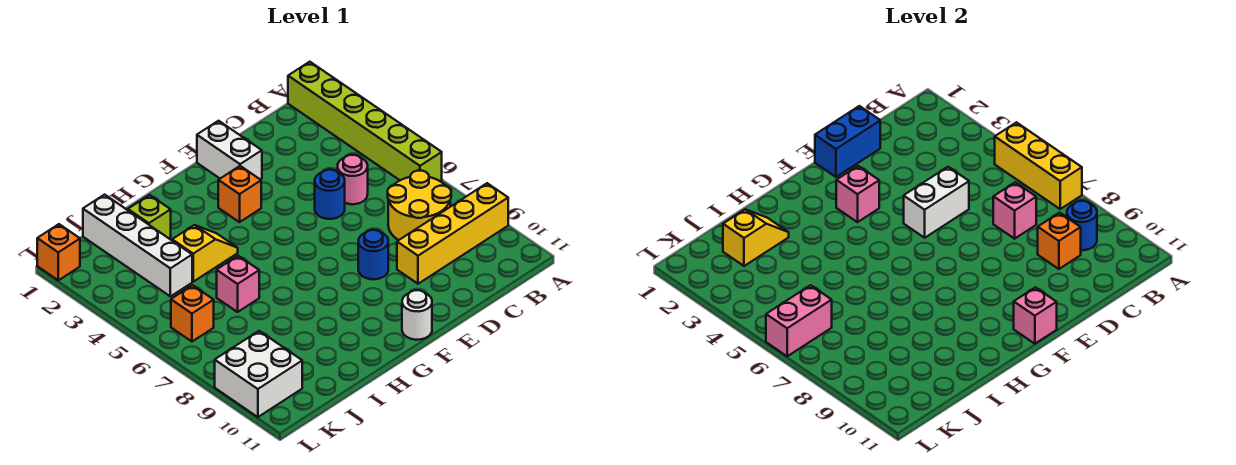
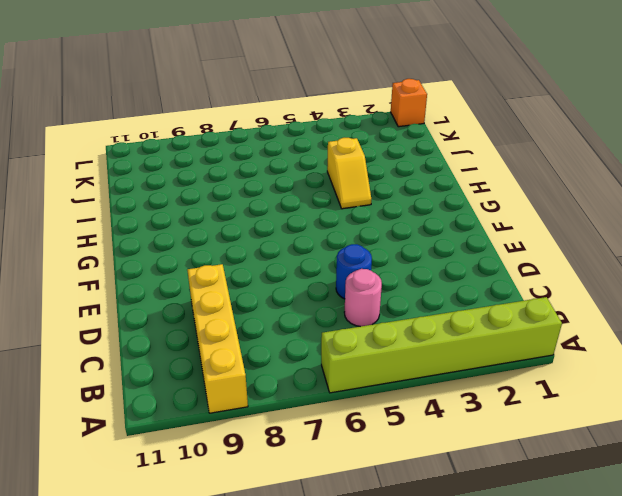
none -> yellow round brick B7:C8 level 1
none -> white brick E1:E2 level 1
none -> blue round brick E8 level 1

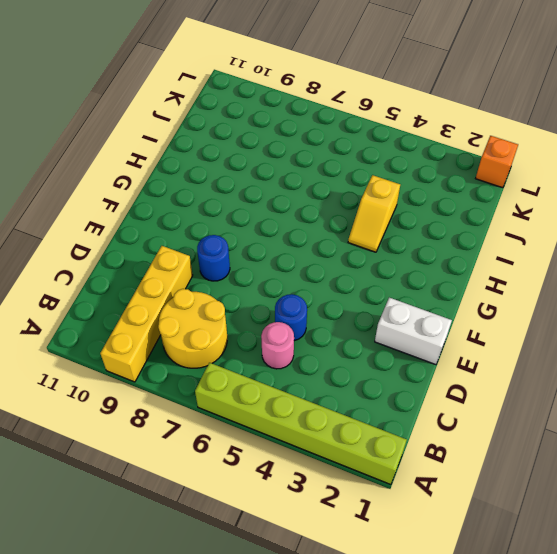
none -> orange brick F3 level 1
none -> white round brick F11 level 1
none -> lime brick I2 level 1

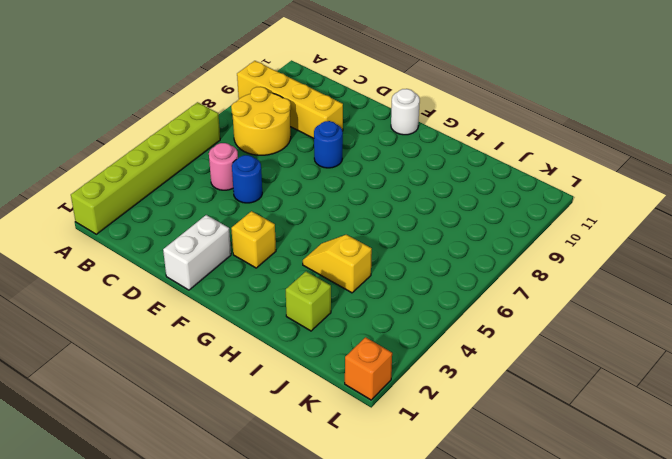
yellow brick F3 level 1 -> orange brick F3 level 1
none -> pink brick I6 level 1
none -> white brick J1:J4 level 1
none -> orange brick K6 level 1

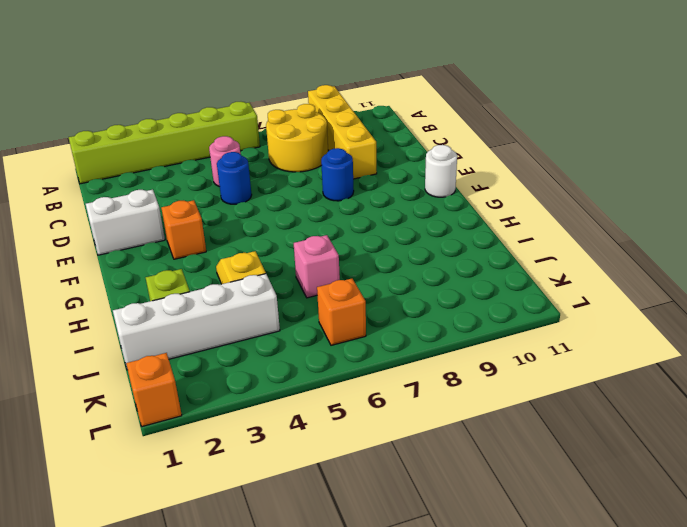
none -> white brick K9:L10 level 1
none -> yellow brick A5:A7 level 2
none -> blue round brick B9 level 2

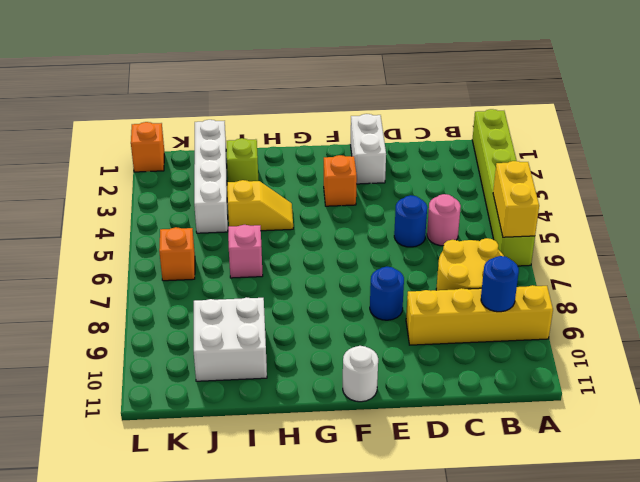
yellow brick A5:A6 level 2 -> yellow brick A5:A7 level 2
white brick I9:J10 level 1 -> white brick K9:L10 level 1
none -> pink brick C7 level 2
none -> orange brick C9 level 2
none -> blue brick D1:E1 level 2

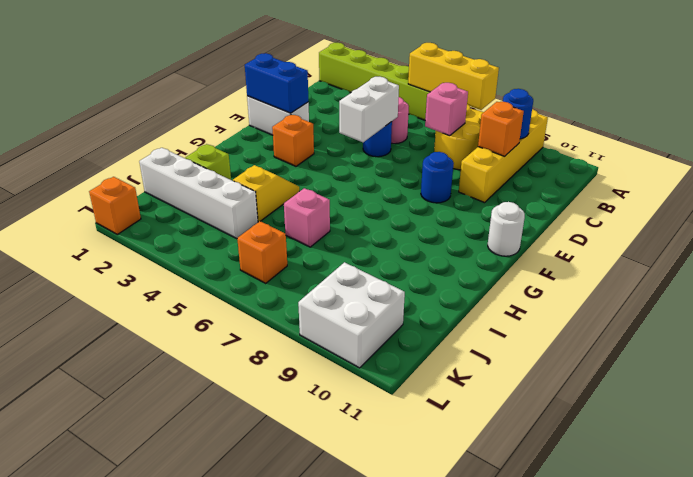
blue brick E1:E2 level 2 -> blue brick D1:E1 level 2
none -> pink brick F3 level 2
none -> pink brick F11 level 2
none -> yellow slope I2:J2 level 2 top J

